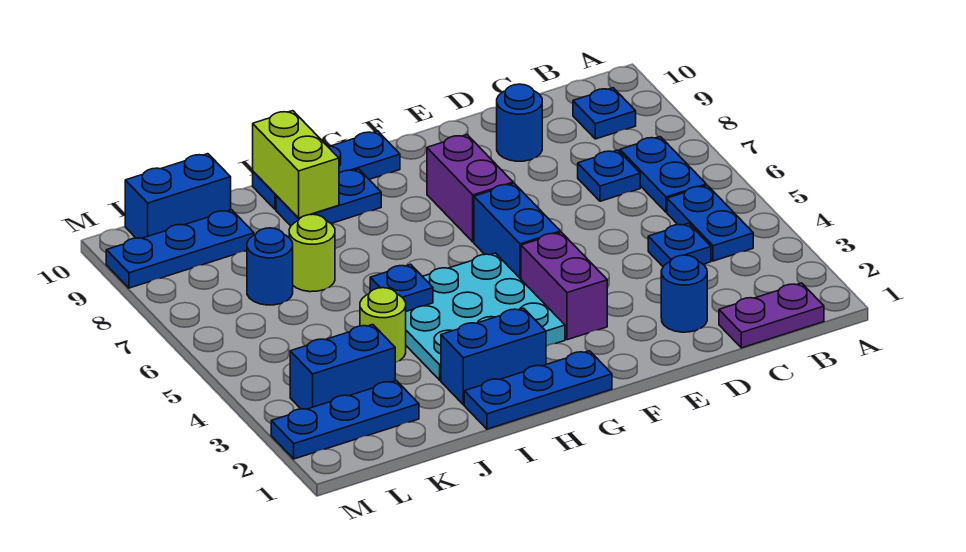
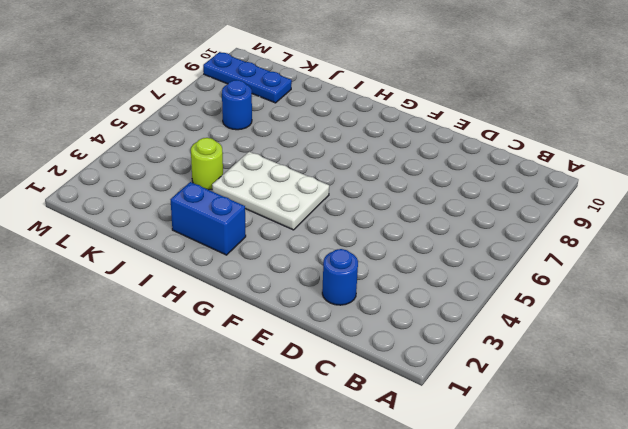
white plate G4:I5 level 1 -> cyan plate G3:I5 level 1
none -> purple plate B1:C1 level 1
none -> blue plate B4:B5 level 1
none -> blue plate B6:B7 level 1

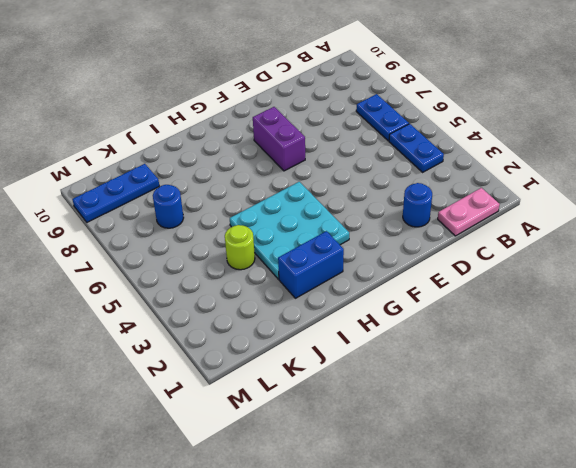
pink plate B1:C1 level 1 -> purple plate B1:C1 level 1
none -> blue plate B9 level 1
none -> blue plate C4 level 1
none -> blue plate C7 level 1

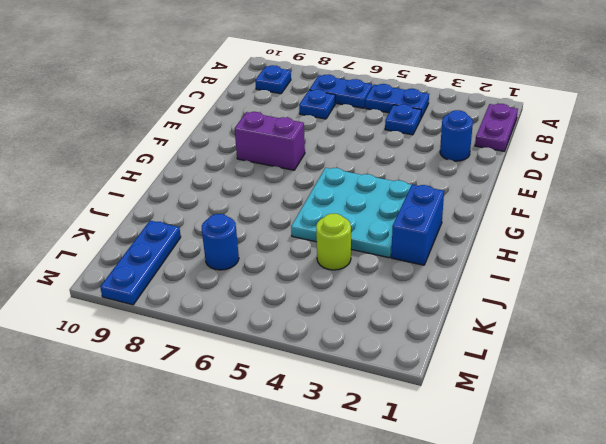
none -> blue round brick D9 level 1
none -> purple brick F3:F4 level 1
none -> blue brick F5:F6 level 1

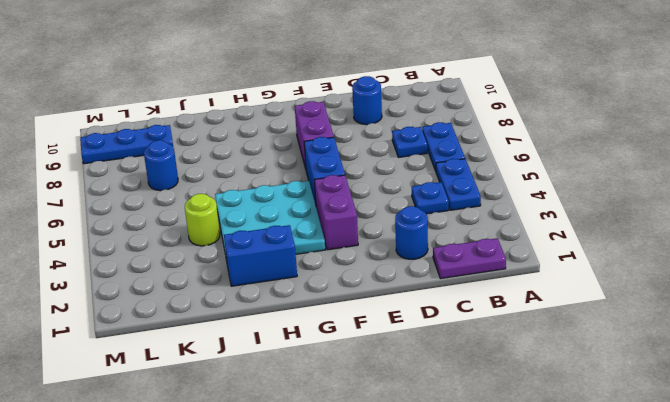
none -> blue plate B9 level 1
none -> blue plate G1:I1 level 1
none -> blue plate G10:I10 level 1

